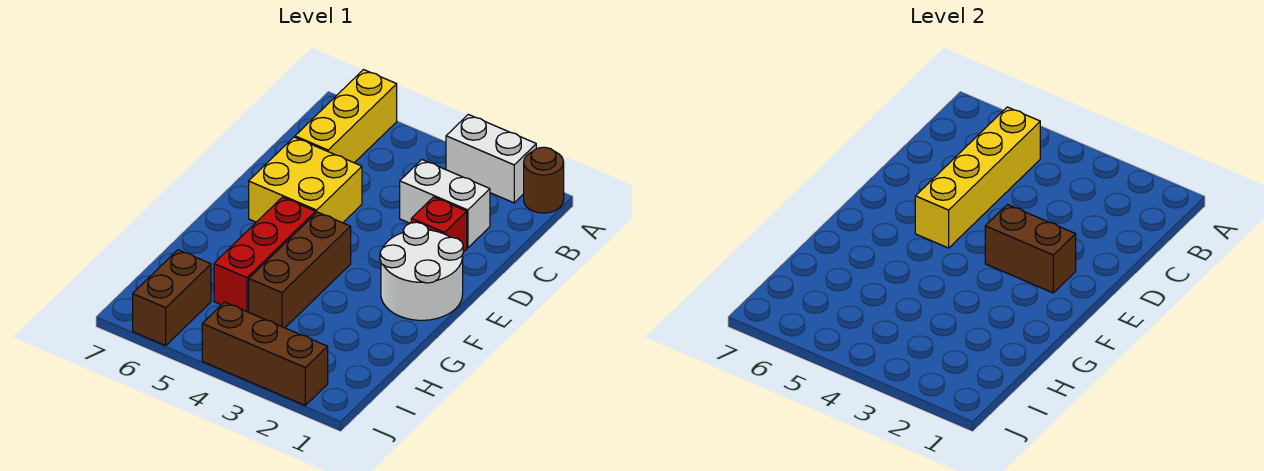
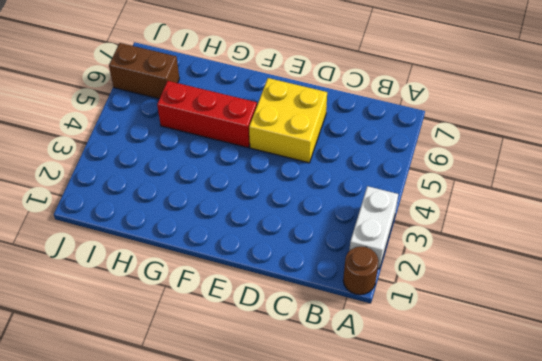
none -> yellow brick A6:C6 level 1
none -> white brick C2:C3 level 1
none -> red brick D2 level 1

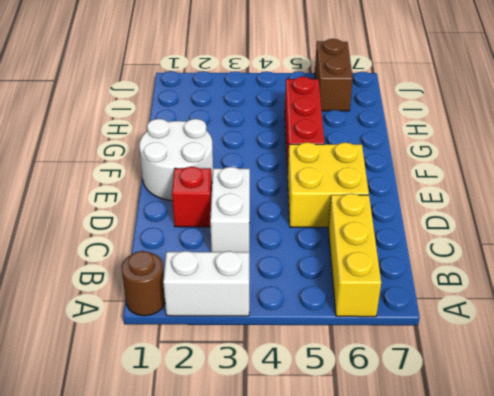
white brick C3:D3 level 1 -> white brick C2:C3 level 1
none -> brown brick F4:H4 level 1
none -> brown brick J2:J4 level 1
none -> yellow brick B5:E5 level 2

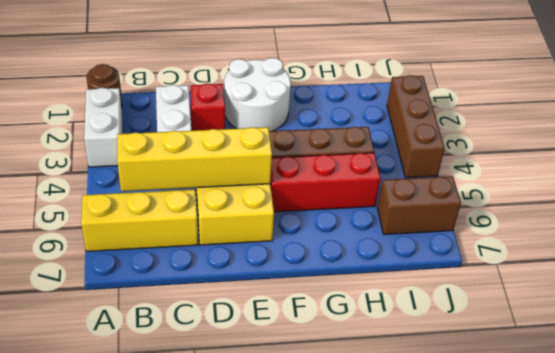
none -> brown brick E2:E3 level 2

